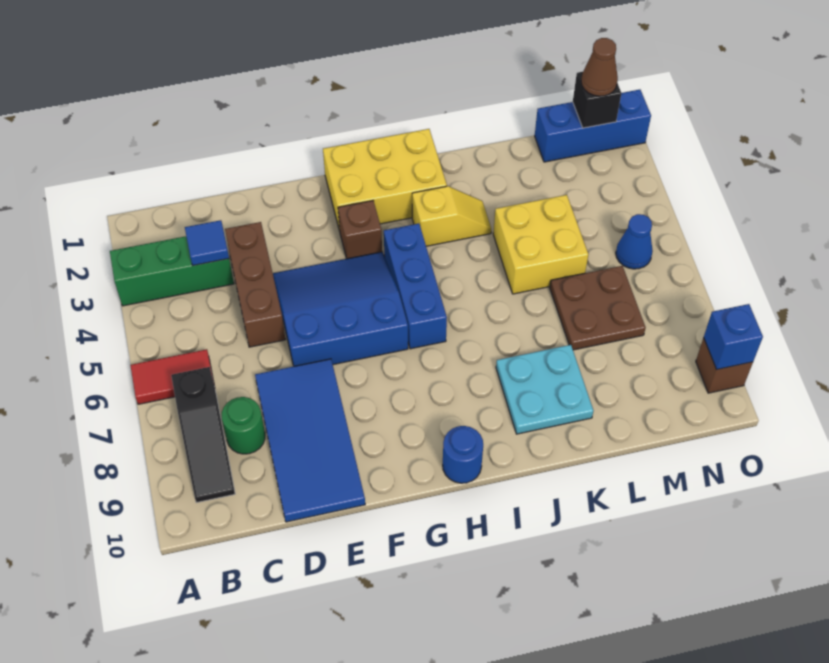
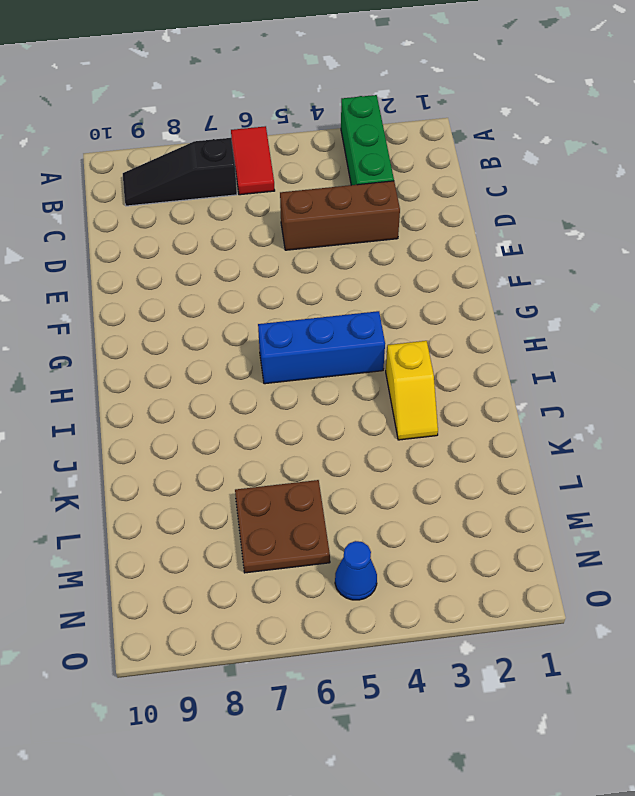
none -> green round brick C8 level 1
none -> blue tile D7:E10 level 1
none -> blue slope E4:G6 level 1 top 6

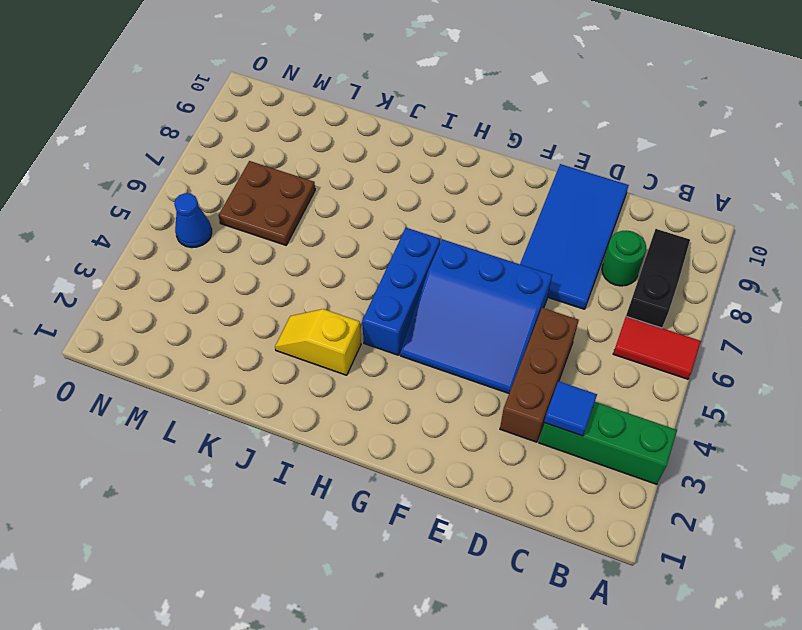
none -> yellow brick G1:I2 level 1
none -> brown brick G3 level 1
none -> blue round brick H10 level 1

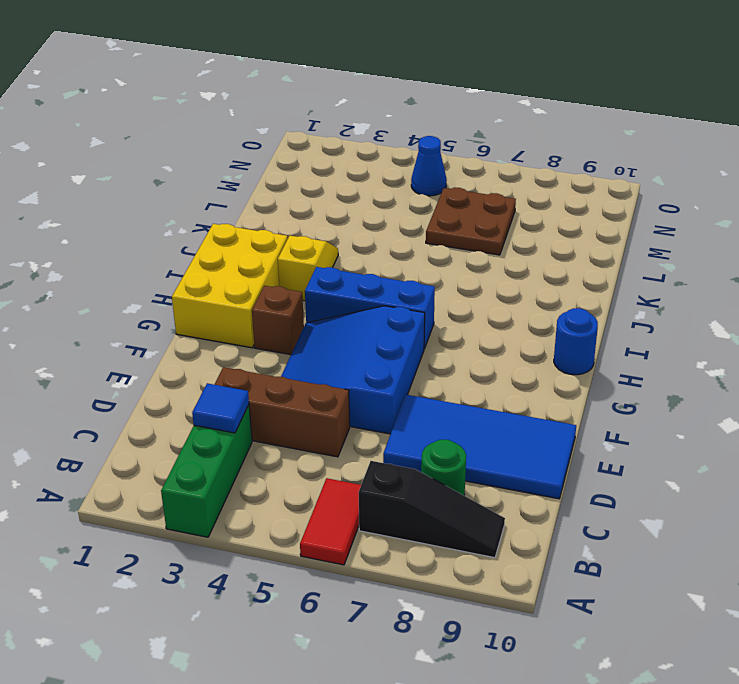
none -> cyan plate J8:K9 level 1
none -> yellow brick K4:L5 level 1
none -> blue brick M1:O1 level 1

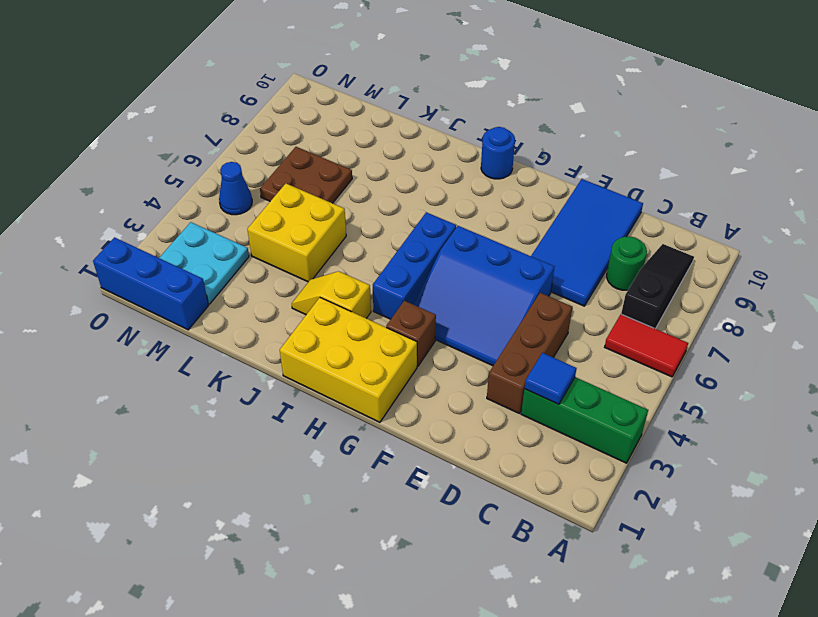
cyan plate M2:N3 level 1 -> cyan plate J8:K9 level 1
none -> brown brick O9 level 1
none -> black brick N1 level 2
none -> blue brick O9 level 2

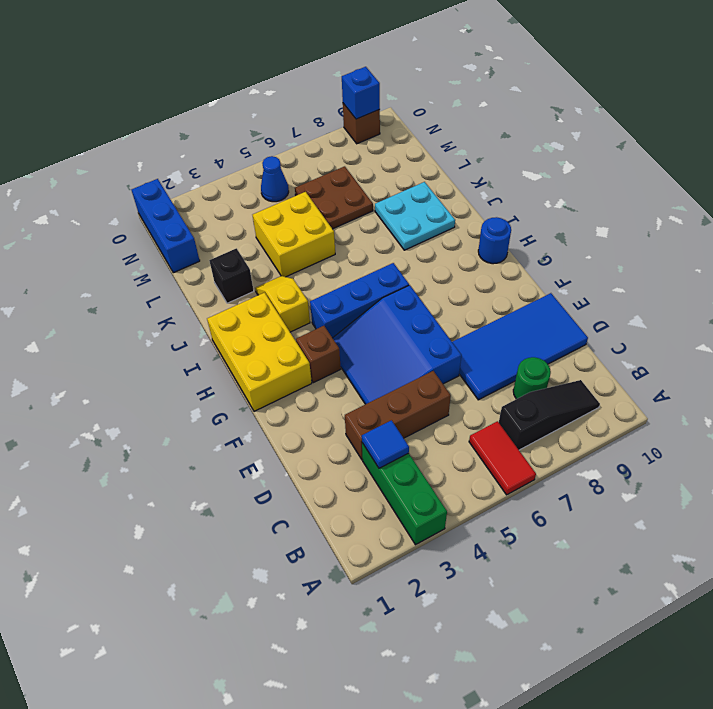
black brick K2 level 1 -> black brick N1 level 2
none -> brown cone N1 level 3

